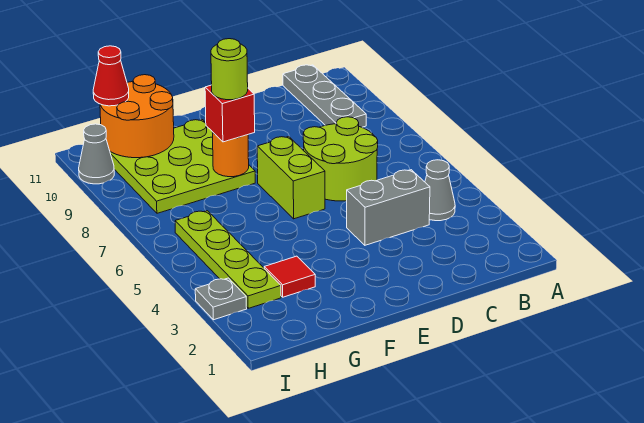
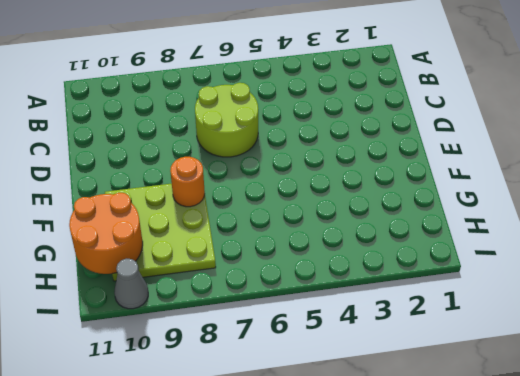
none -> grey cone B4 level 1
none -> grey plate B9:B11 level 1
none -> grey brick C4:D4 level 1

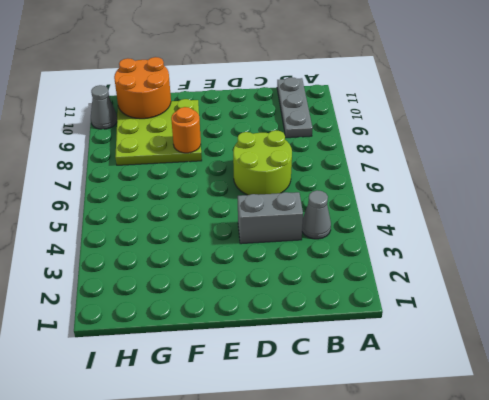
none -> lime brick E6:E7 level 1
none -> red tile G3 level 1
none -> lime plate H3:H6 level 1

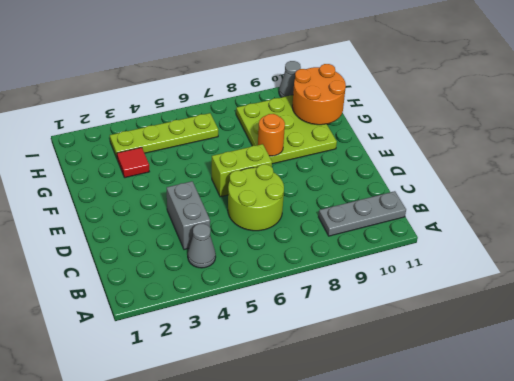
none -> grey plate I3 level 1
none -> red brick F8 level 3
none -> red cone H11 level 3

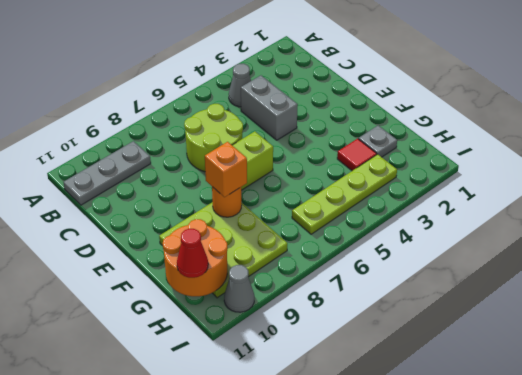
orange brick F8 level 3 -> red brick F8 level 3
grey plate G2 level 1 -> grey plate I3 level 1
none -> lime round brick F8 level 4

